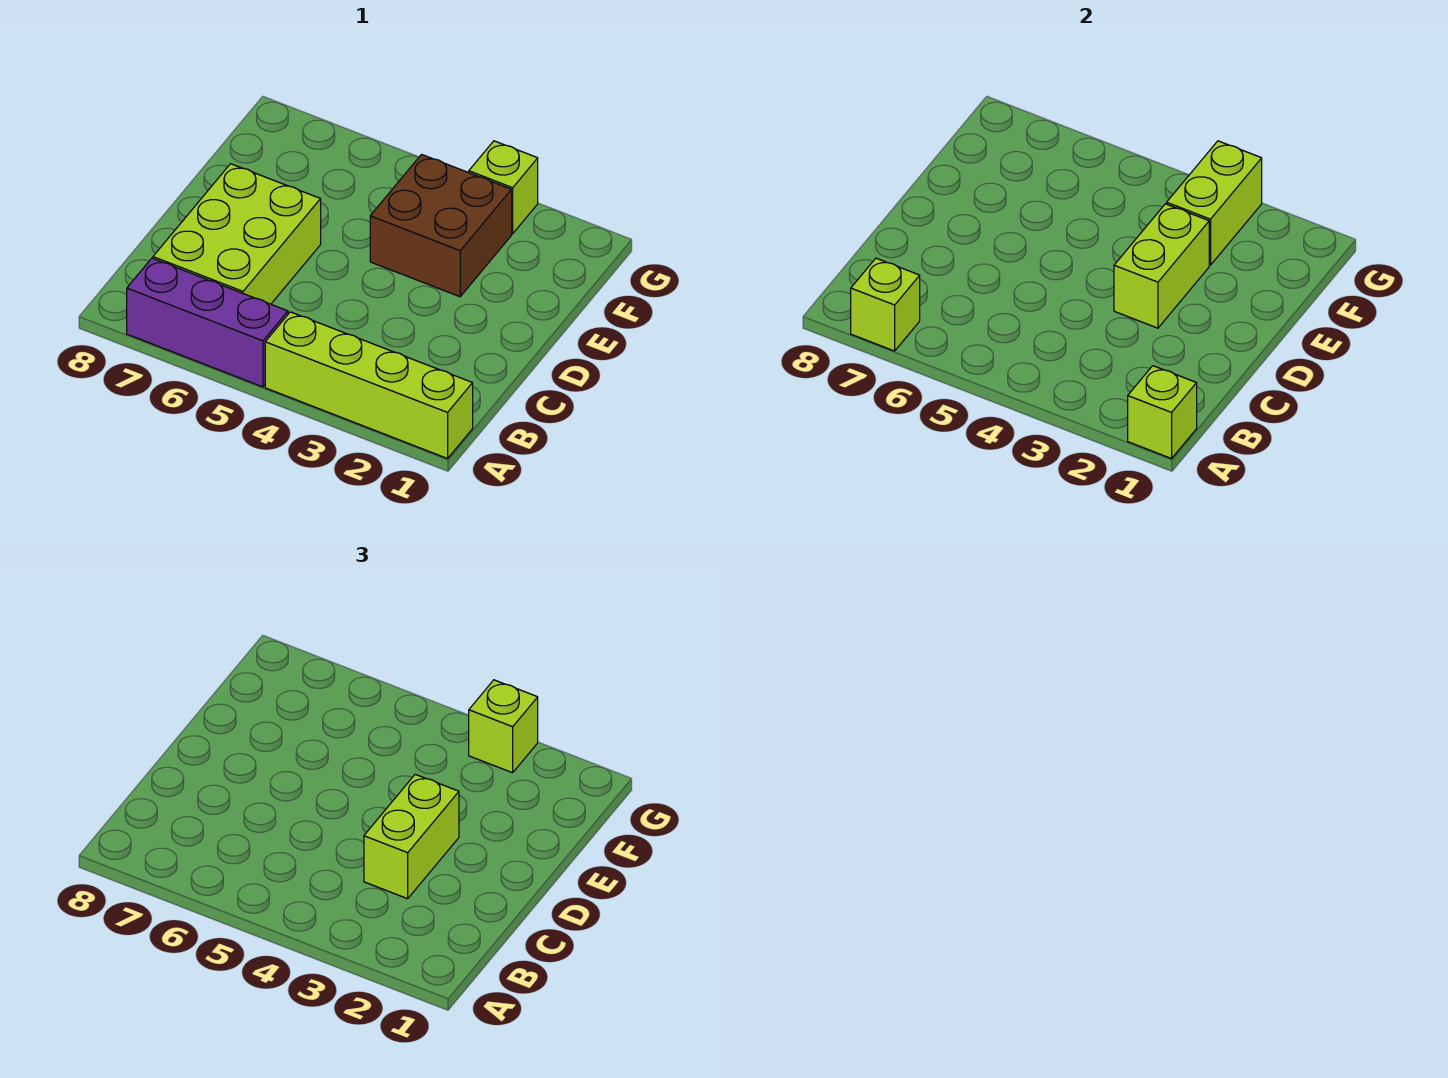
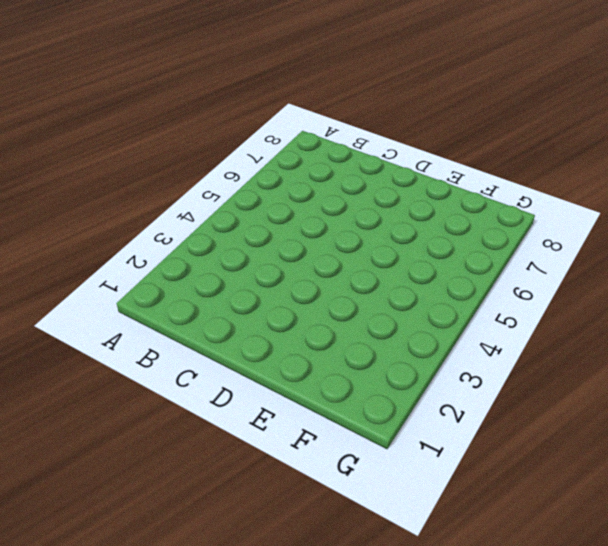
none -> lime brick A1:A4 level 1
none -> purple brick A5:A7 level 1

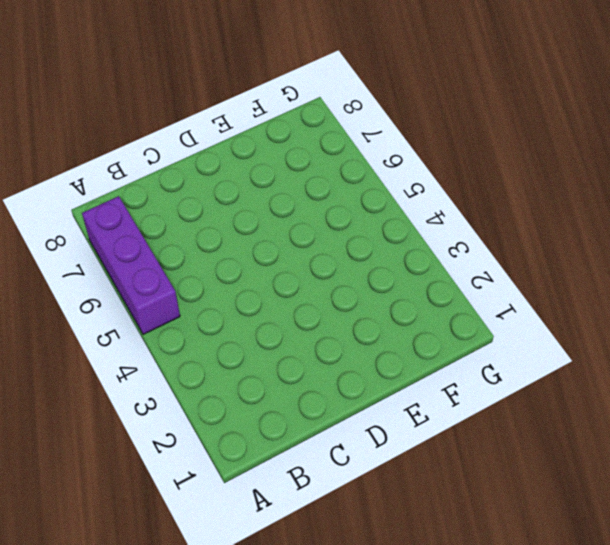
none -> lime brick A1:A4 level 1
none -> lime brick B6:D7 level 1

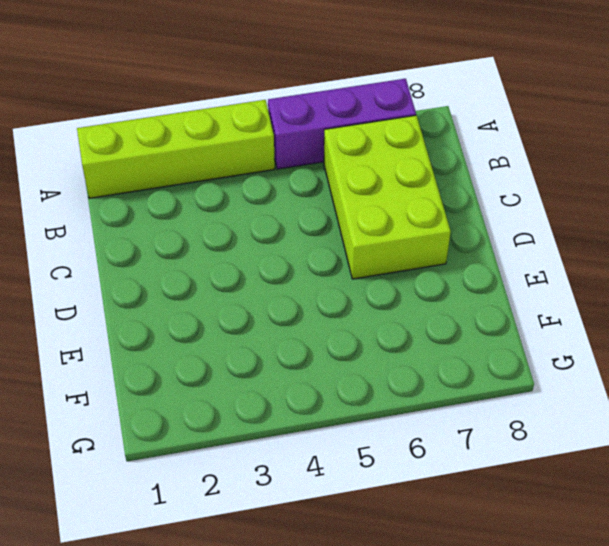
none -> brown brick E3:F4 level 1
none -> lime brick G3 level 1

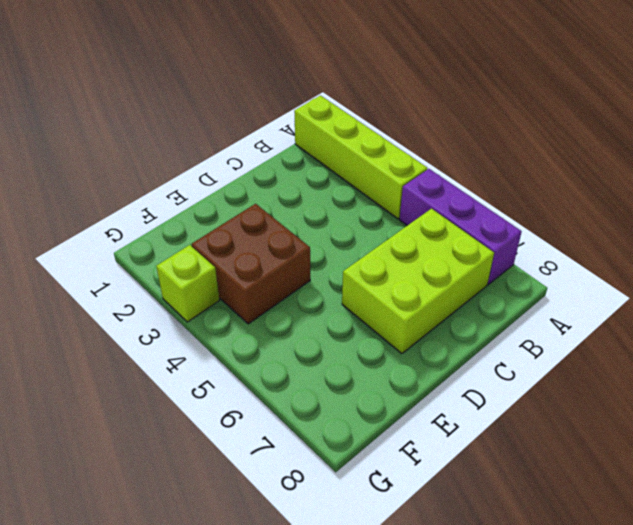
none -> lime brick A1 level 2
none -> lime brick A7 level 2

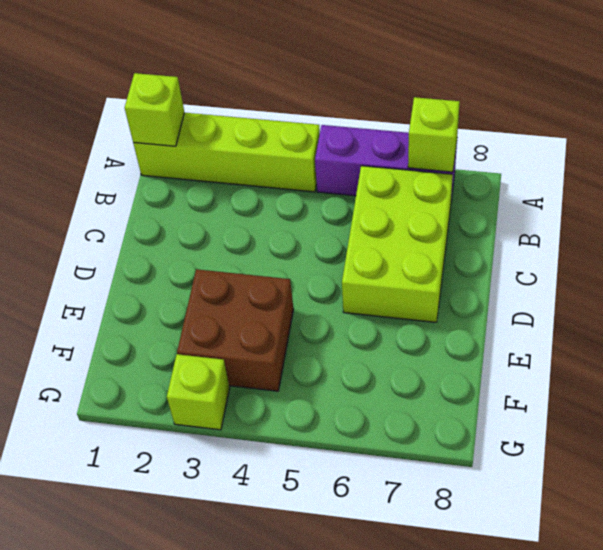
none -> lime brick D3:E3 level 2
none -> lime brick F3:G3 level 2

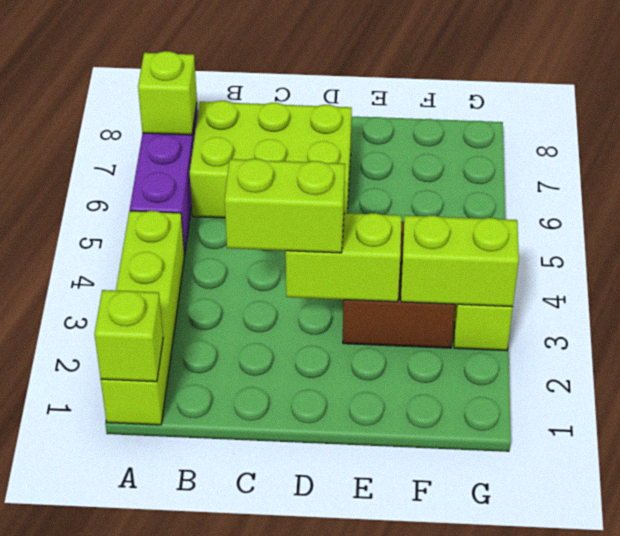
none -> lime brick G3 level 3

